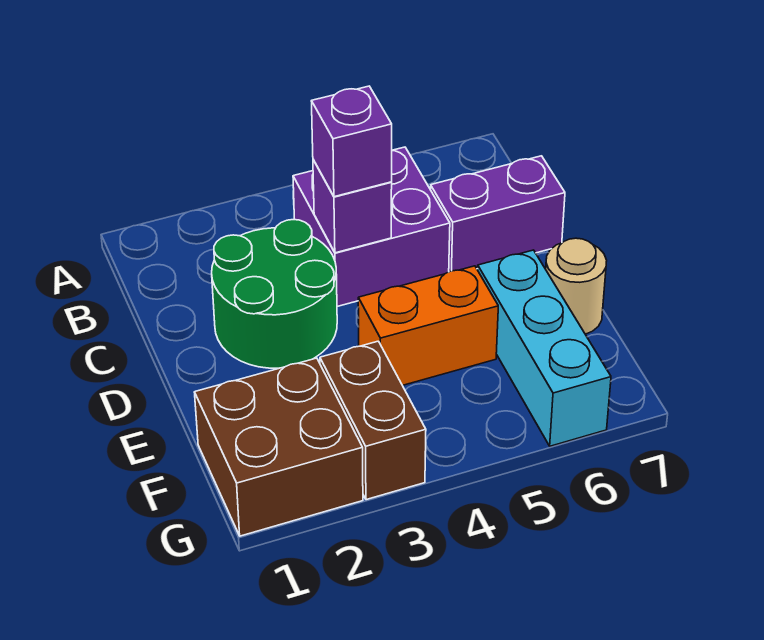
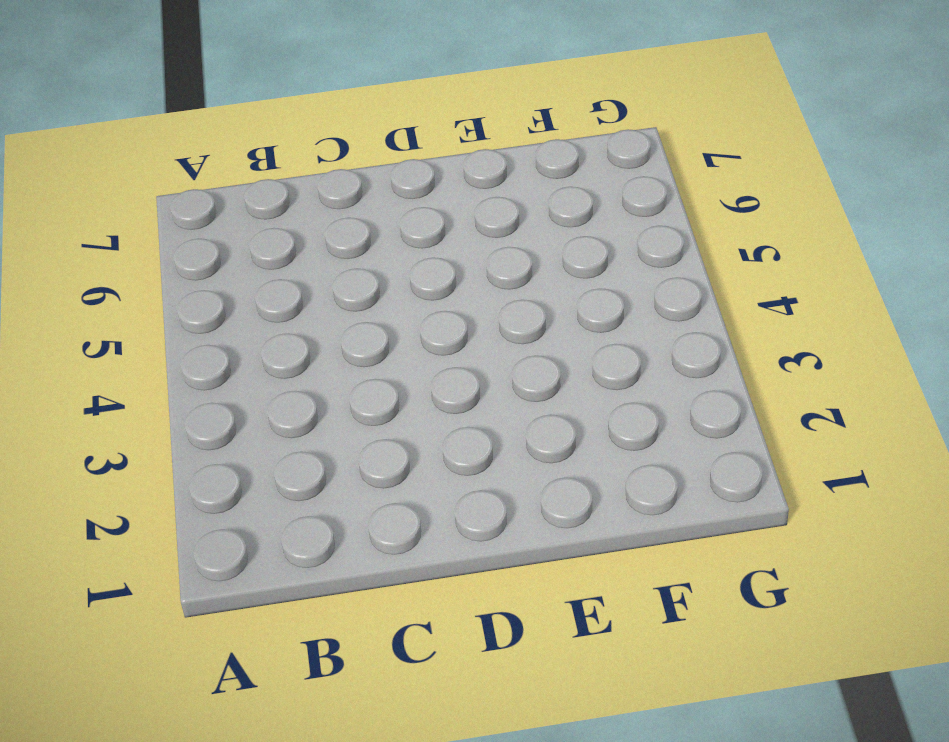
none -> purple brick B4:C5 level 1
none -> green round brick C2:D3 level 1

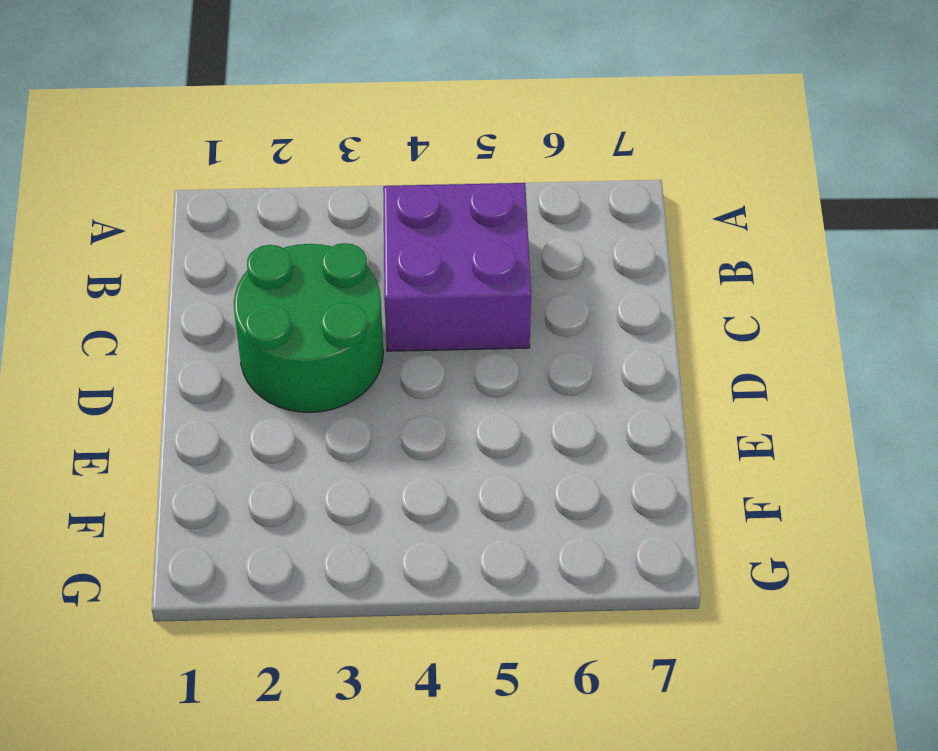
none -> purple brick C6:C7 level 1
none -> orange brick E4:E5 level 1

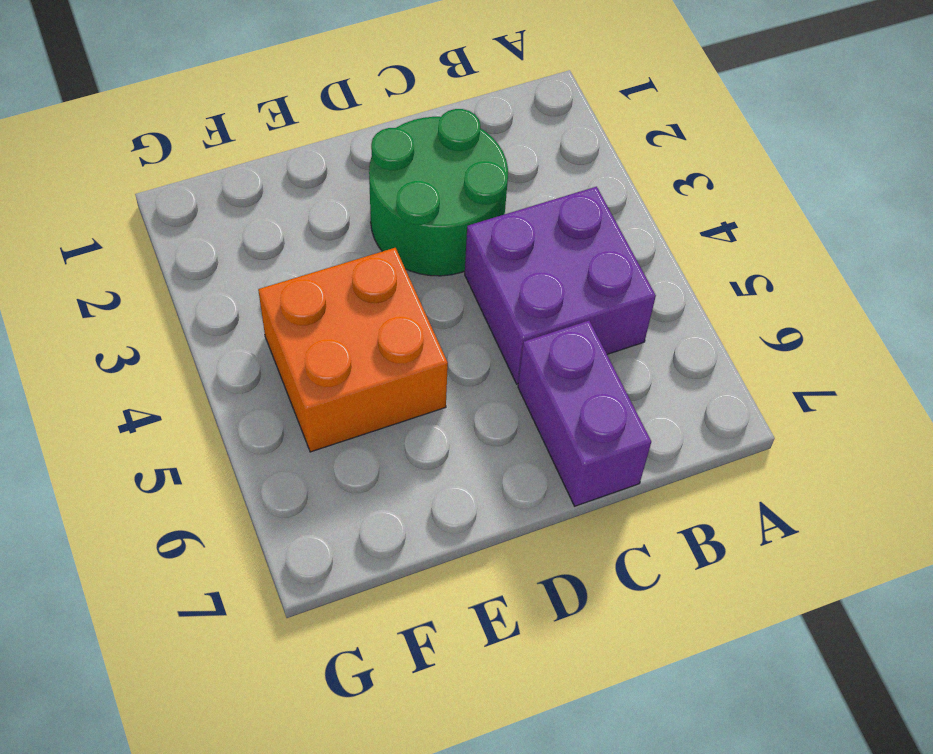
orange brick E4:F5 level 1 -> orange brick E4:E5 level 1
none -> cyan brick E6:G6 level 1
none -> tan round brick E7 level 1

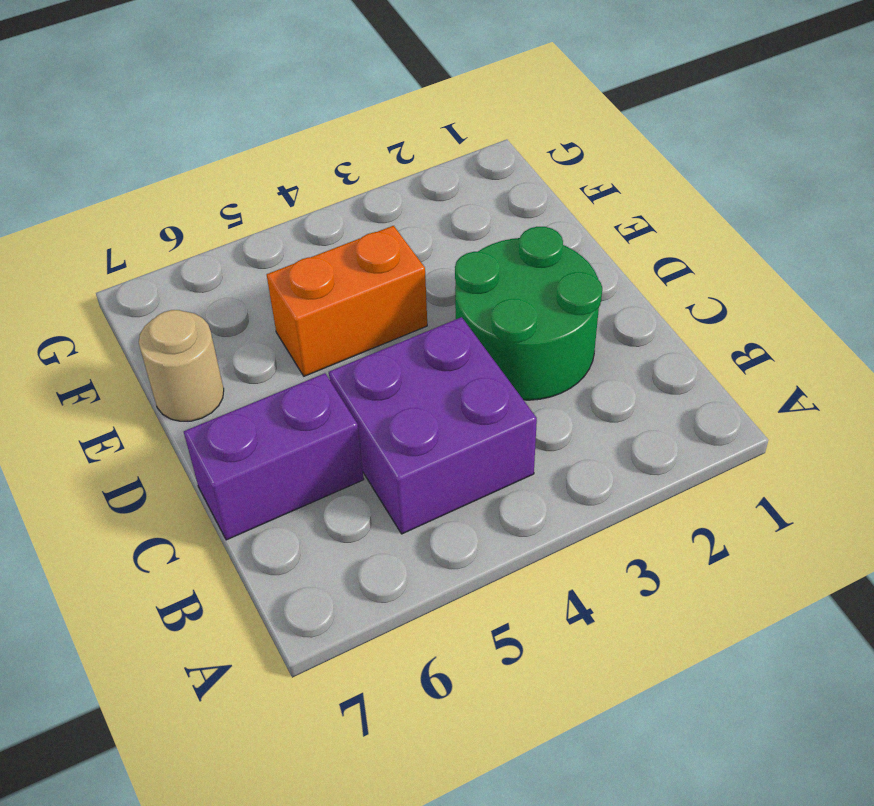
none -> cyan brick E6:G6 level 1
none -> brown brick F1:G2 level 1

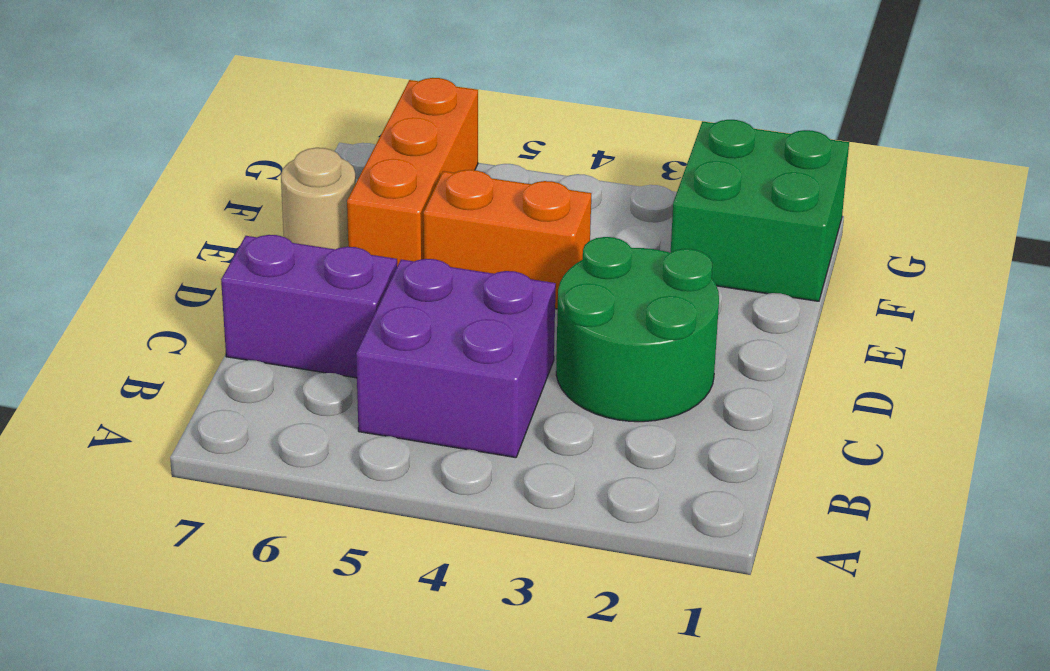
orange brick E6:G6 level 1 -> cyan brick E6:G6 level 1
green brick F1:G2 level 1 -> brown brick F1:G2 level 1
none -> brown brick F3:G3 level 1
none -> purple brick C4 level 2

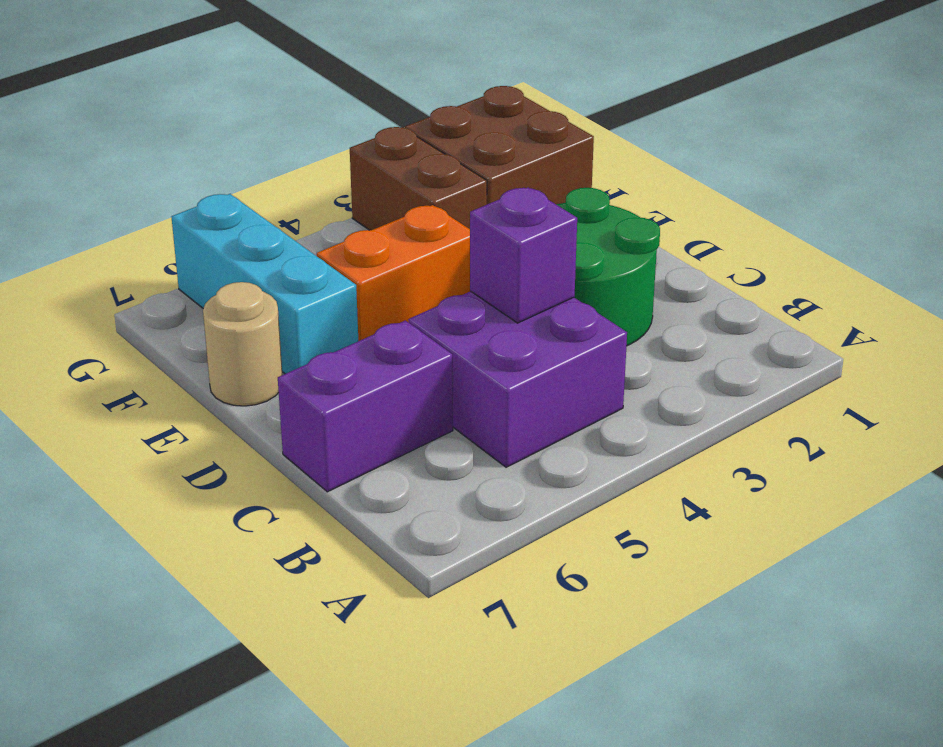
none -> purple brick C4 level 3

